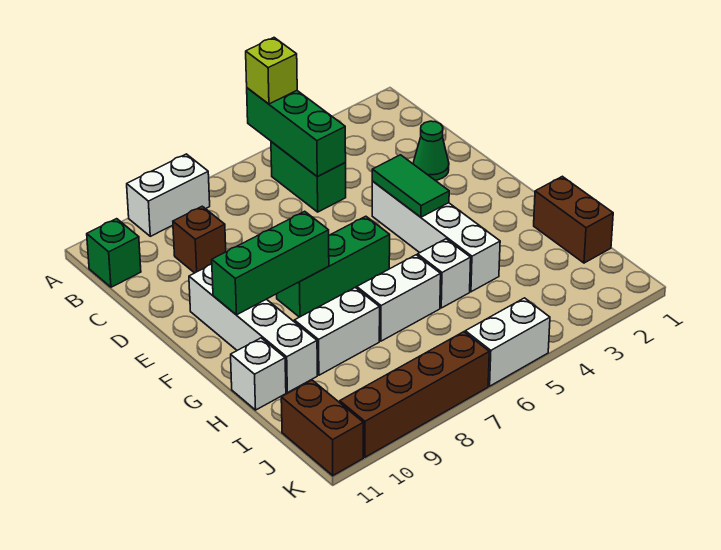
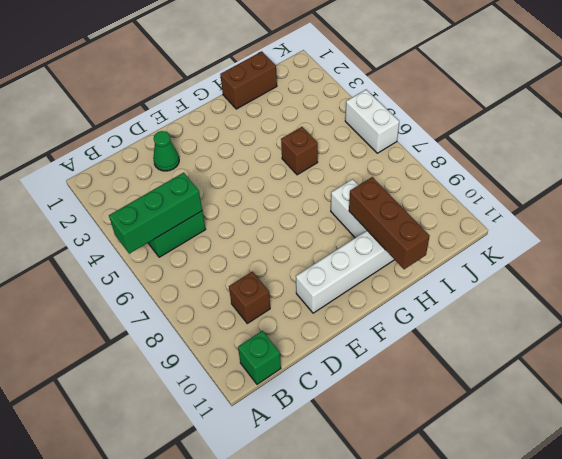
brown brick H5 level 1 -> white brick H5 level 1
brown brick H9:H11 level 2 -> none
none -> white brick A8:A9 level 1
none -> white brick E4:H4 level 1
none -> green brick F6:F8 level 1

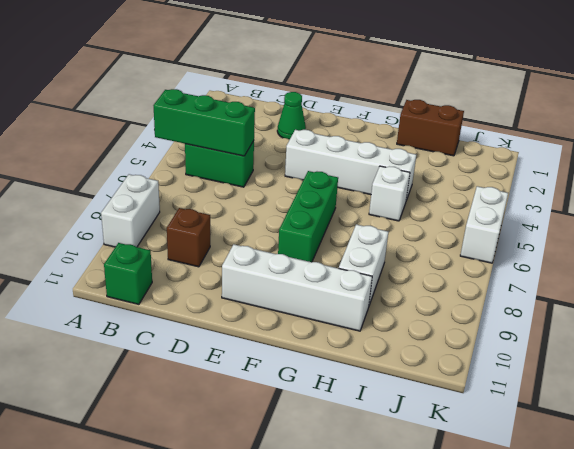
none -> white brick H6:H7 level 1
none -> white brick H11 level 1
none -> brown brick J11:K11 level 1

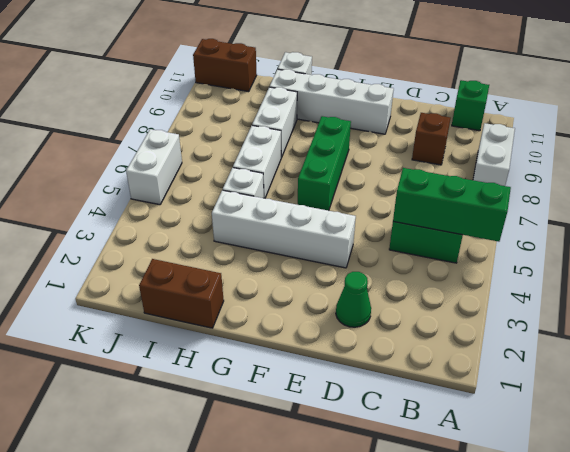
none -> brown brick K7:K10 level 1
none -> green tile E4:F4 level 2
none -> green brick F8:F10 level 2

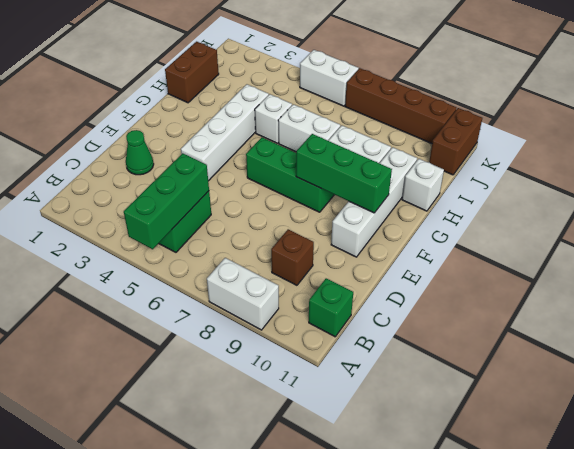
none -> green tile E4:F4 level 2
none -> lime brick A5 level 3

